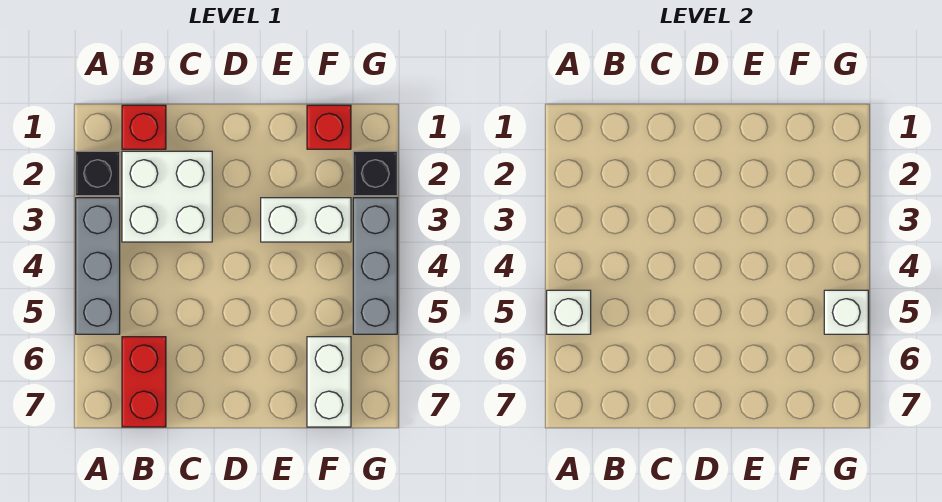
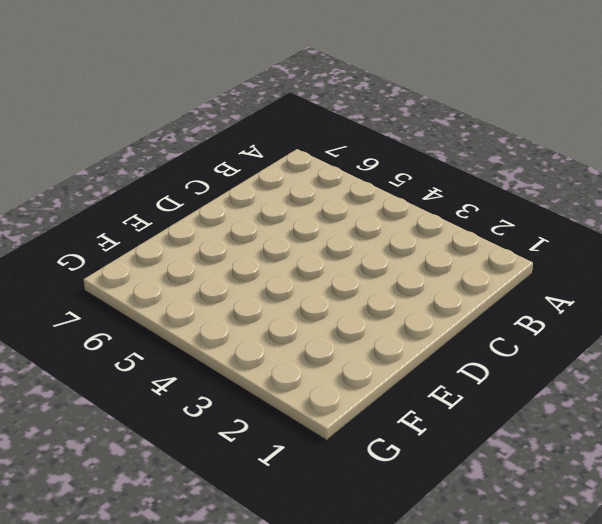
none -> black brick A2 level 1
none -> grey brick A3:A5 level 1
none -> red brick B1 level 1

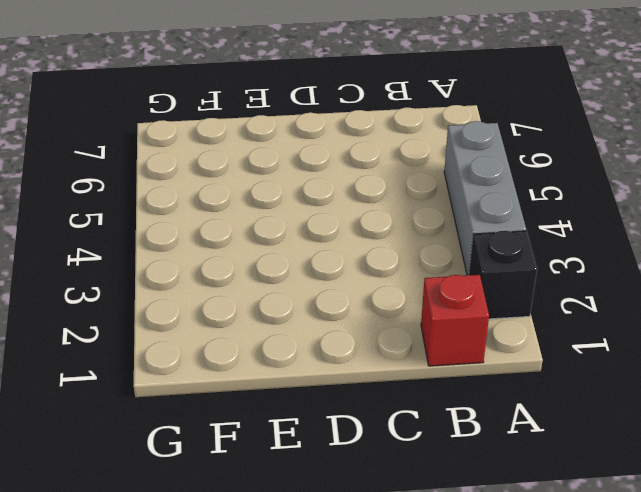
none -> white brick B2:C3 level 1
none -> red brick B6:B7 level 1
none -> white brick E3:F3 level 1

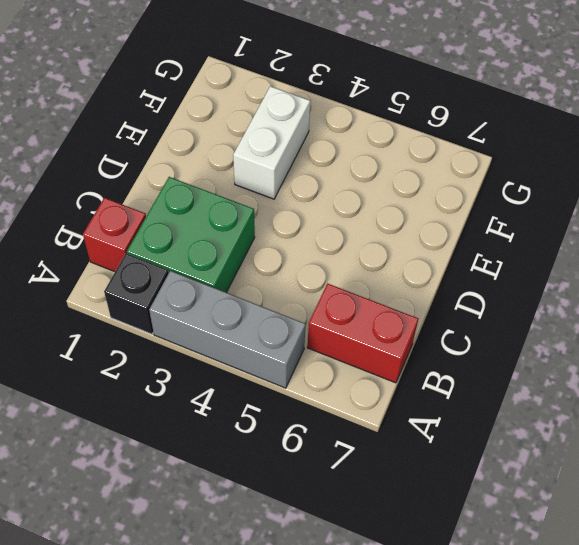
green brick B2:C3 level 1 -> white brick B2:C3 level 1
none -> red brick F1 level 1
none -> white brick F6:F7 level 1
none -> black brick G2 level 1

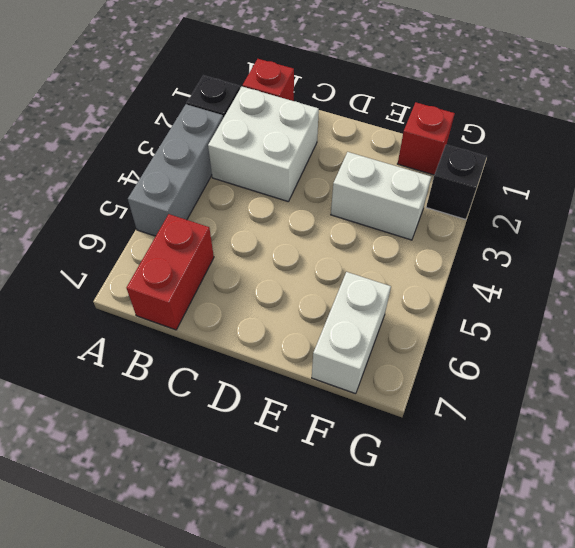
none -> grey brick G3:G5 level 1
none -> white brick A5 level 2
none -> white brick G5 level 2

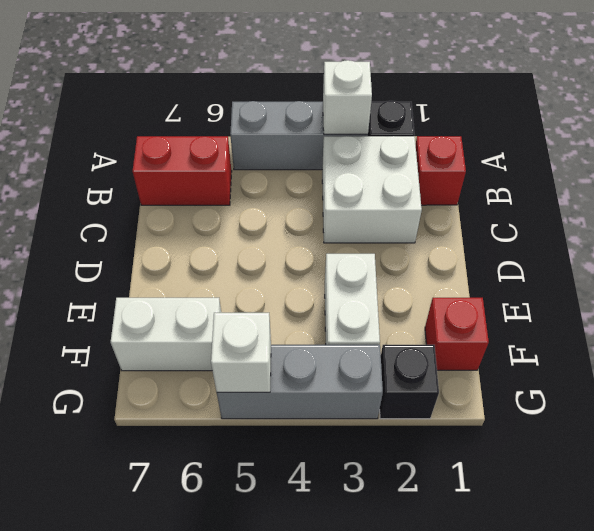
white brick A3 level 2 -> white brick A5 level 2

